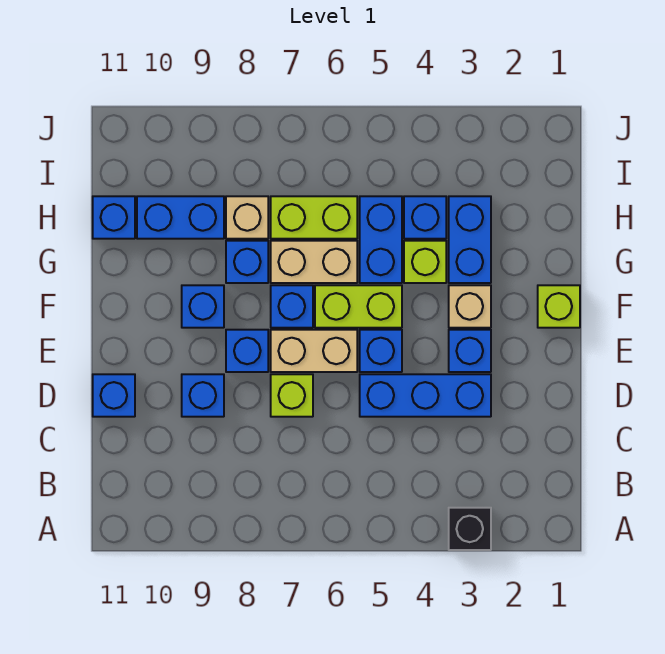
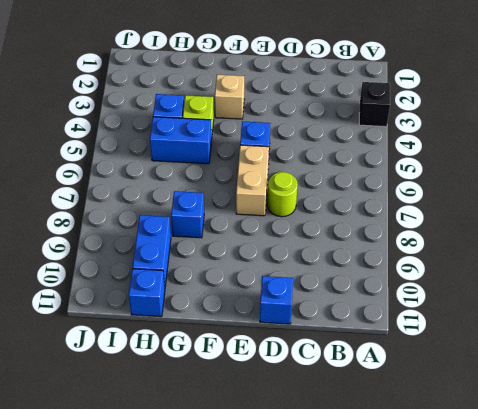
lime round brick D7 level 1 -> lime brick D7 level 1
none -> blue brick D3:D5 level 1
none -> blue brick D9 level 1
none -> blue brick E3 level 1

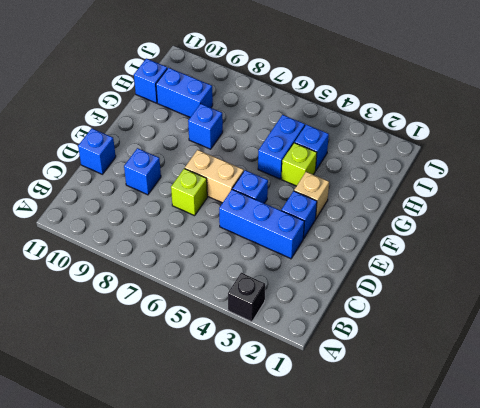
none -> blue brick E8 level 1
none -> lime brick F1 level 1
none -> lime brick F5:F6 level 1

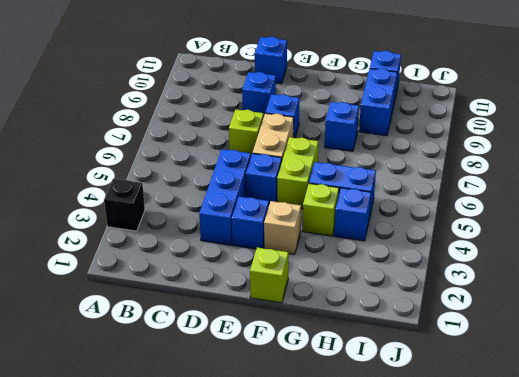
none -> blue brick F7 level 1
none -> blue brick F9 level 1
none -> blue brick G3:H3 level 1

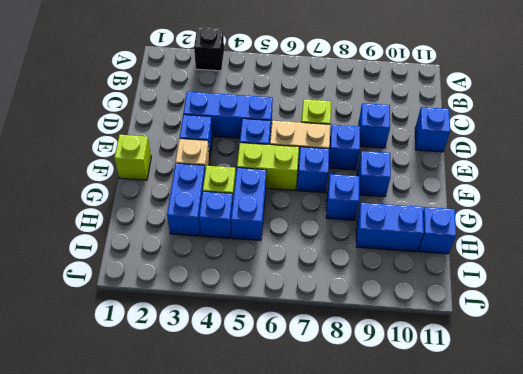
none -> tan brick G6:G7 level 1
none -> lime brick H6:H7 level 1
none -> tan brick H8 level 1

